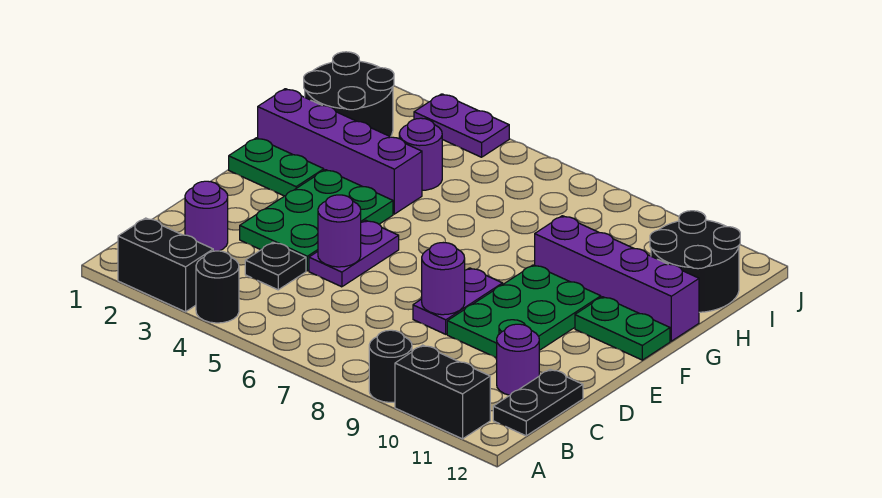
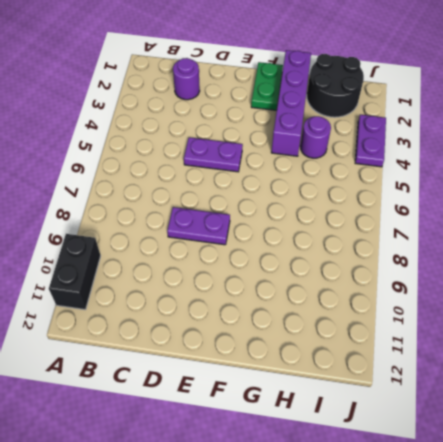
none -> black brick A2:A3 level 1
none -> black round brick A4 level 1
none -> black round brick A9 level 1

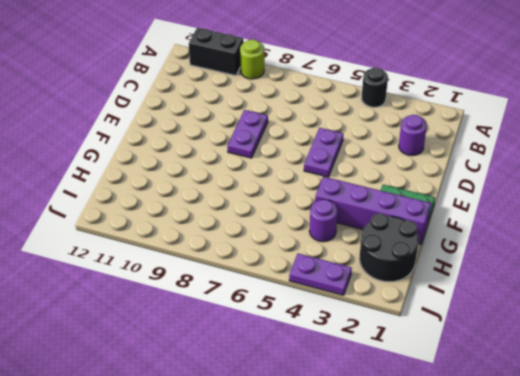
lime round brick A9 level 1 -> black round brick A9 level 1
none -> black brick A2:A3 level 1
none -> black plate B12:C12 level 1
none -> black plate C4 level 1

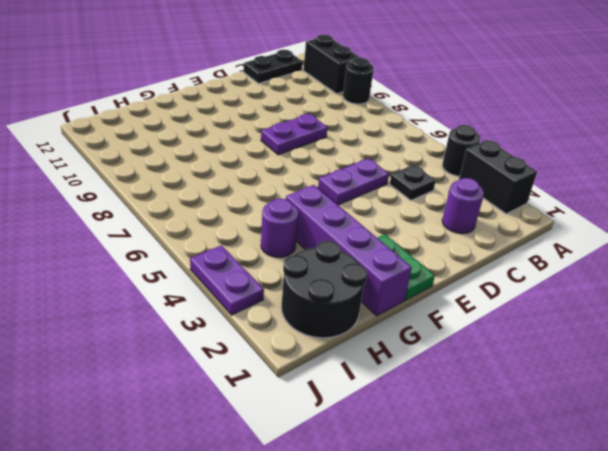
none -> purple round brick C11 level 1
none -> green plate D3:F4 level 1
none -> green plate D9:F10 level 1

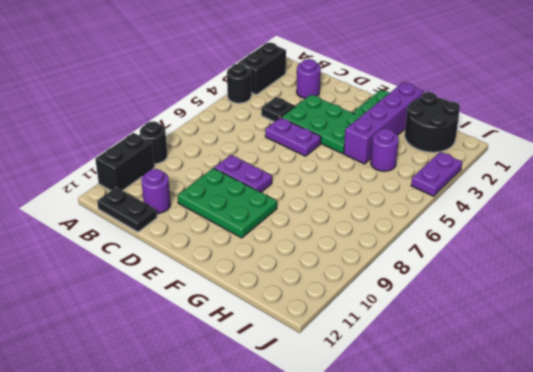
none -> green plate F11:F12 level 1
none -> purple brick G9:G12 level 1
none -> black round brick H11:I12 level 1

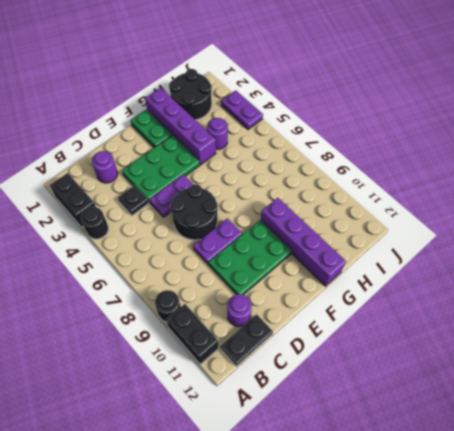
black round brick D6:E7 level 1 -> black round brick H11:I12 level 1
none -> green plate F11:F12 level 1
none -> purple round brick D5 level 2
none -> purple round brick D8 level 2

